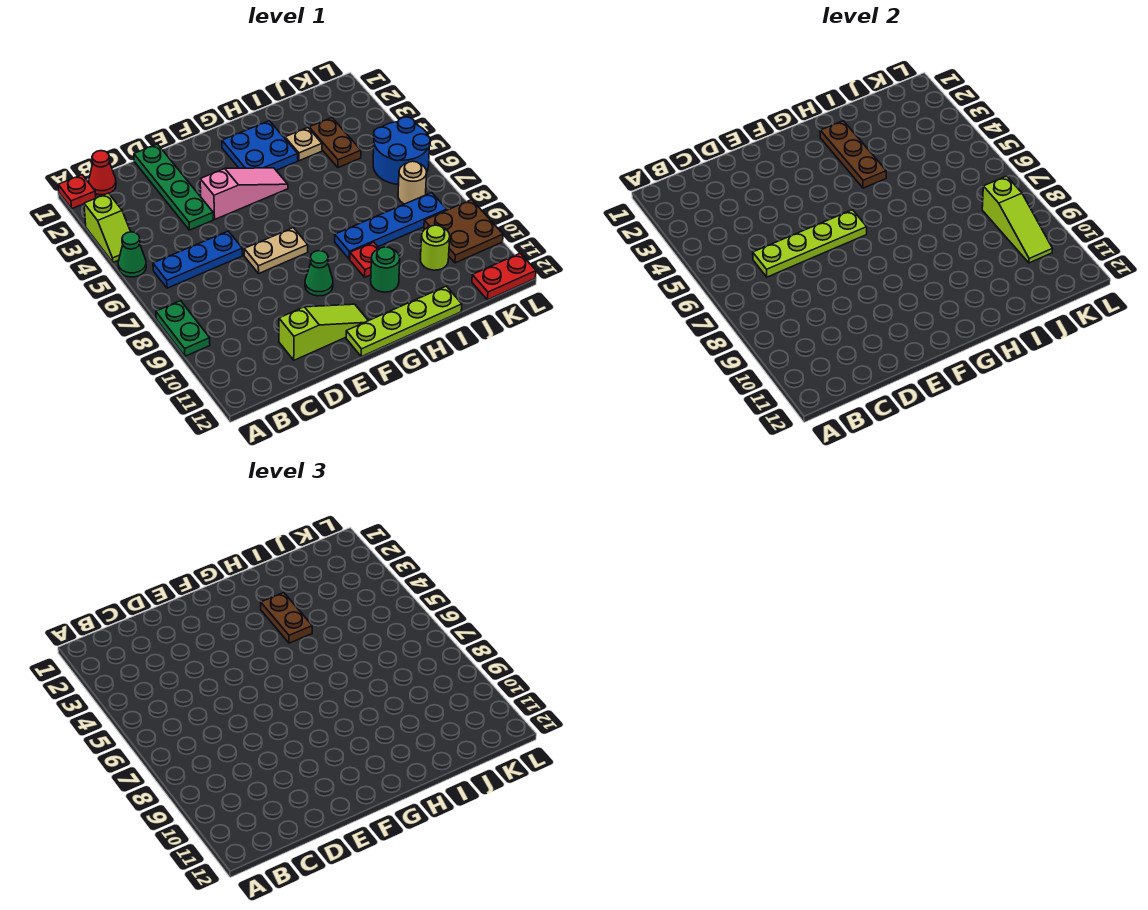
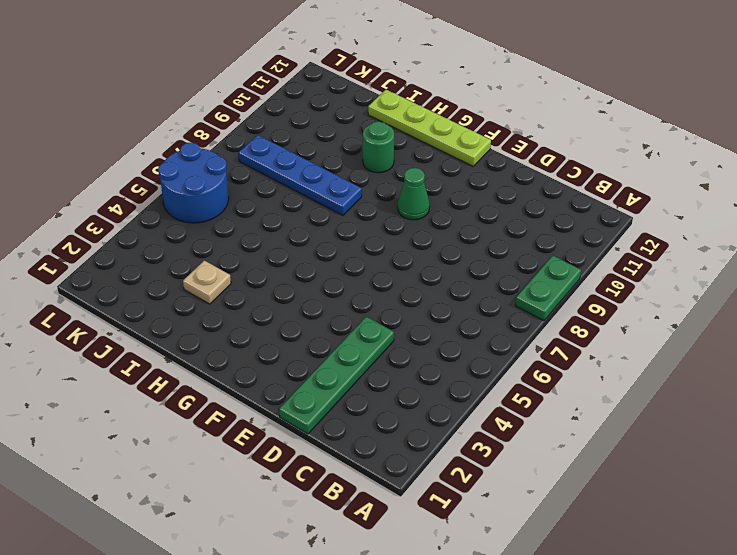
none -> red plate A1 level 1
none -> lime slope A3:A4 level 1 top 3
none -> green cone A5 level 1

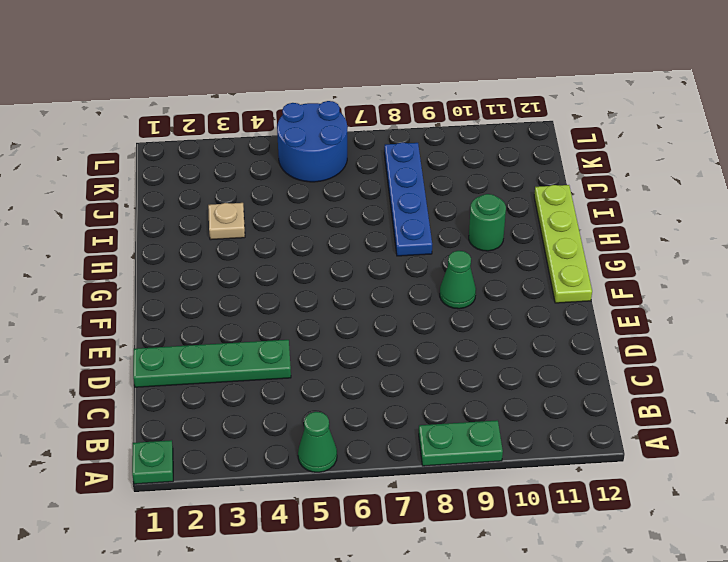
green plate A1 level 1 -> red plate A1 level 1
none -> lime slope A3:A4 level 1 top 3
none -> red cone B1 level 1
none -> blue plate B6:D6 level 1

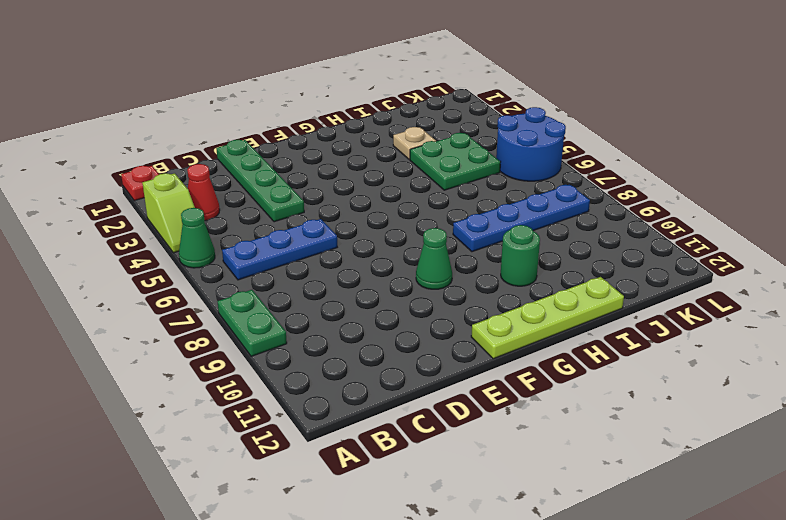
red cone B3 level 1 -> red cone B1 level 1
green plate I4:J5 level 1 -> brown plate J3:J4 level 1
none -> lime slope D11:F11 level 1 top D
none -> pink slope E4:G4 level 1 top E
none -> tan plate E7:F7 level 1

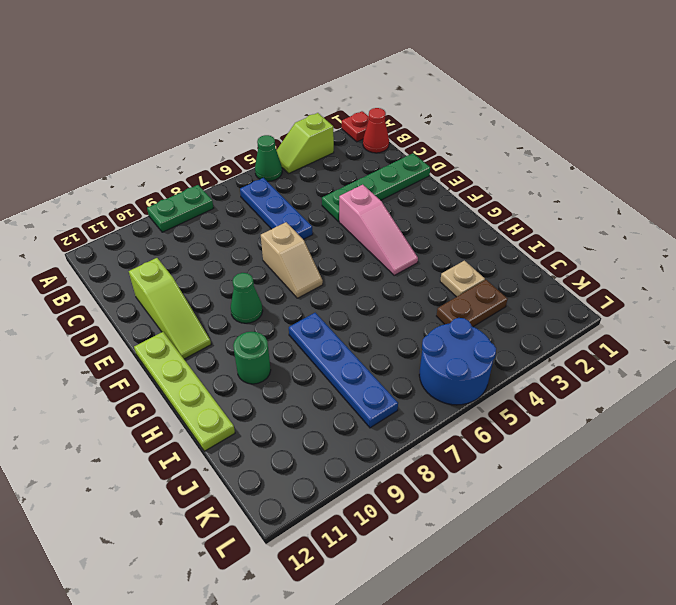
tan slope E7:F7 level 1 top E -> tan plate E7:F7 level 1
none -> blue plate G2:H3 level 1
none -> red plate H9 level 1
none -> lime round brick J10 level 1

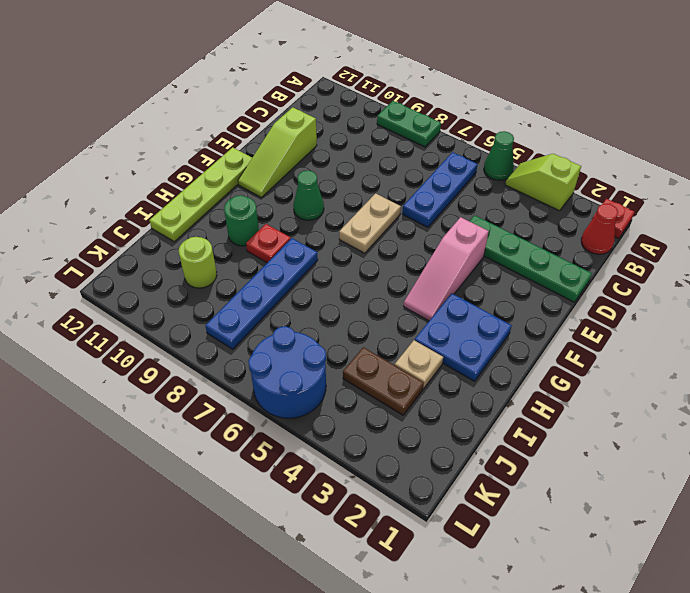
none -> tan round brick K7 level 1
none -> brown plate K9:L10 level 1
none -> red plate K12:L12 level 1

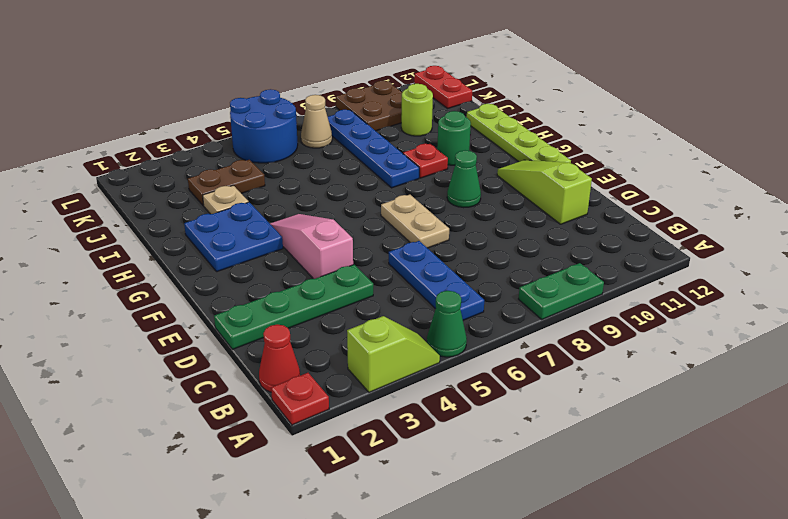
tan cone K7 level 1 -> tan round brick K7 level 1
none -> lime plate C6:F6 level 2
none -> brown plate H2:H4 level 2
none -> lime slope K8:K10 level 2 top 8

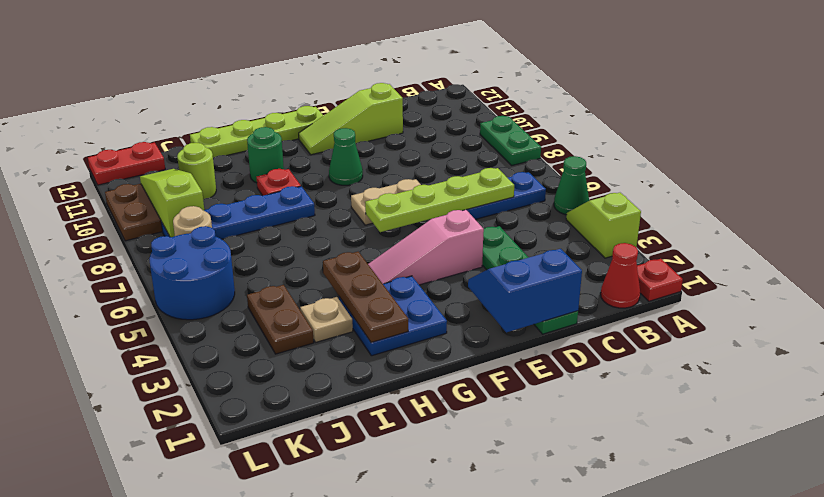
blue slope D1:E2 level 2 top 1 -> none
none -> brown plate H3:H4 level 3

